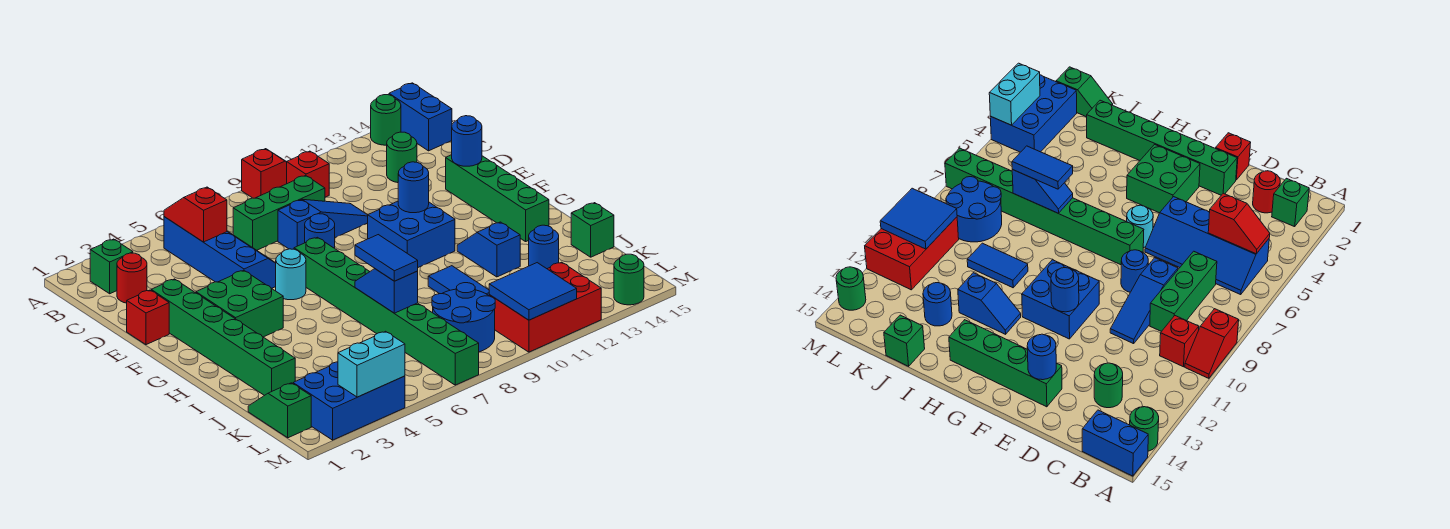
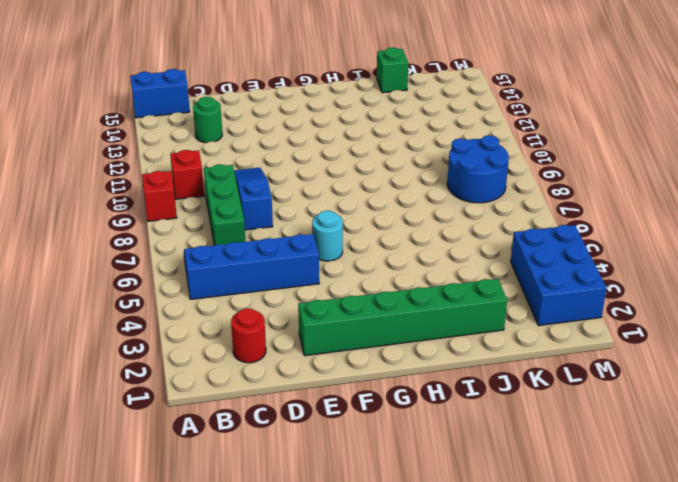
none -> green round brick A14 level 1
none -> green brick B2 level 1
none -> red brick E1 level 1
none -> blue round brick E8 level 1

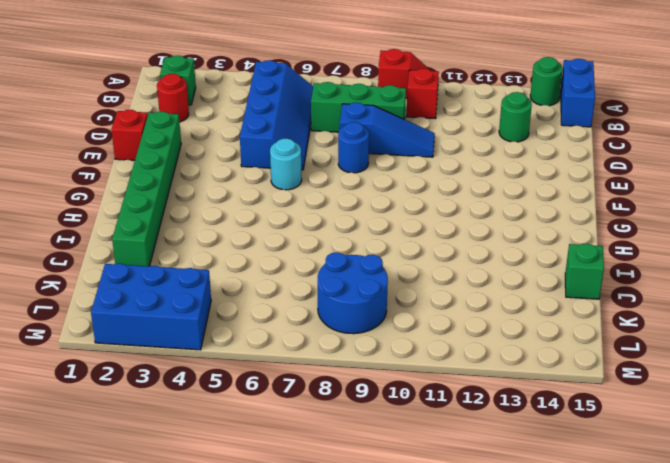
none -> green brick E14:H14 level 1
none -> green brick F3:G4 level 1
none -> green brick F7:M7 level 1
none -> blue brick F10:G11 level 1

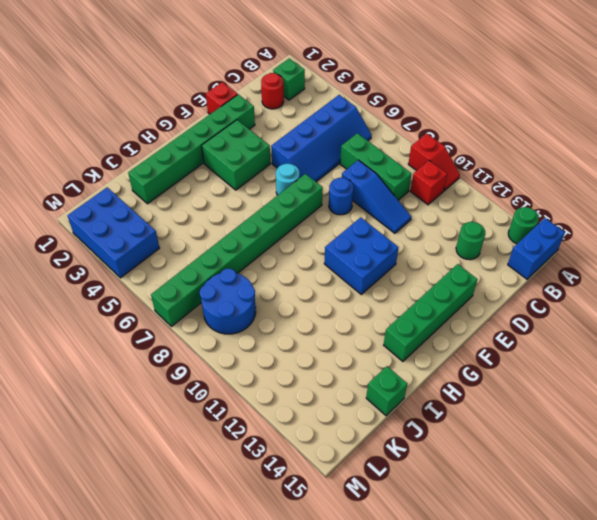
none -> blue slope H12:I12 level 1 top I
none -> blue tile I10:J10 level 1
none -> blue round brick J13 level 1
none -> green slope K1:L1 level 1 top L

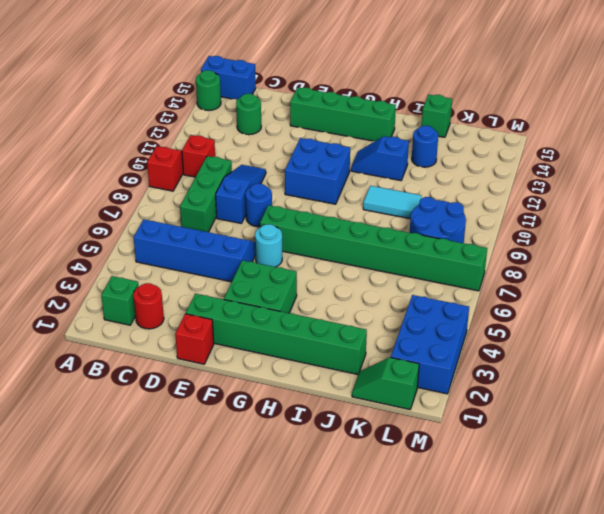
cyan tile I10:J10 level 1 -> blue tile I10:J10 level 1
none -> red brick L10:M12 level 1
none -> green round brick M14 level 1
none -> red slope B5:C5 level 2 top C
none -> blue round brick E14 level 2

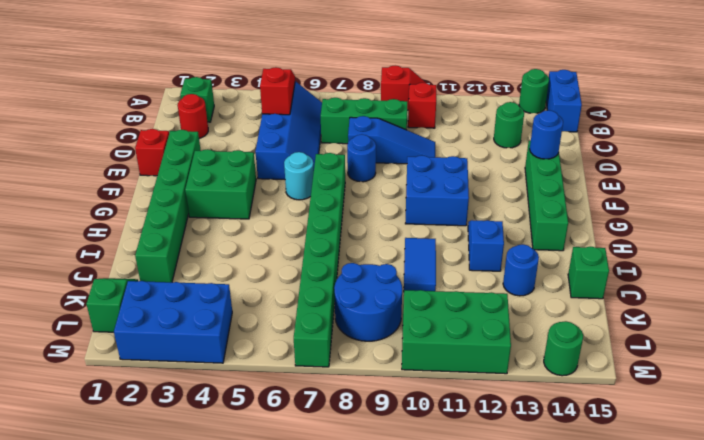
green brick L10:M12 level 1 -> red brick L10:M12 level 1
none -> blue round brick F11 level 2
none -> blue slope I7:J7 level 2 top J
none -> blue tile L10:M11 level 2
none -> cyan brick M3:M4 level 2

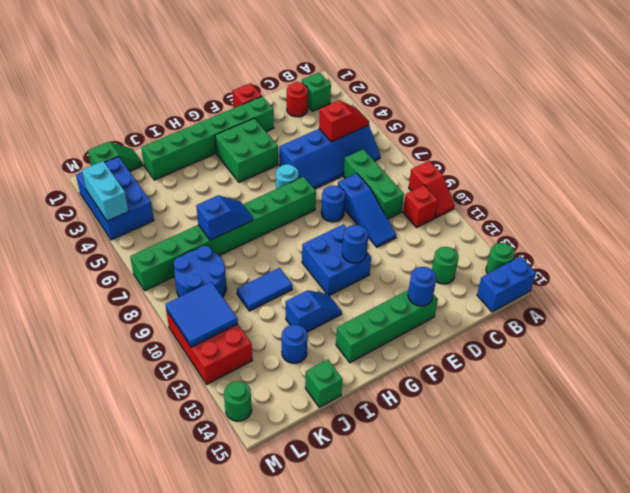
none -> blue tile I7:J7 level 3

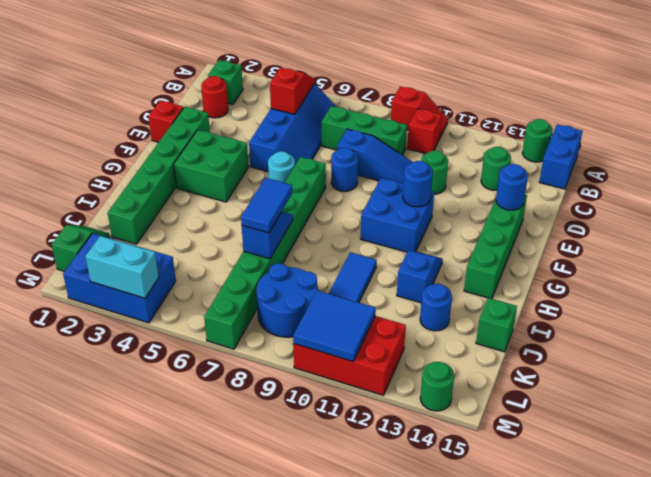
green round brick D11 level 1 -> none

